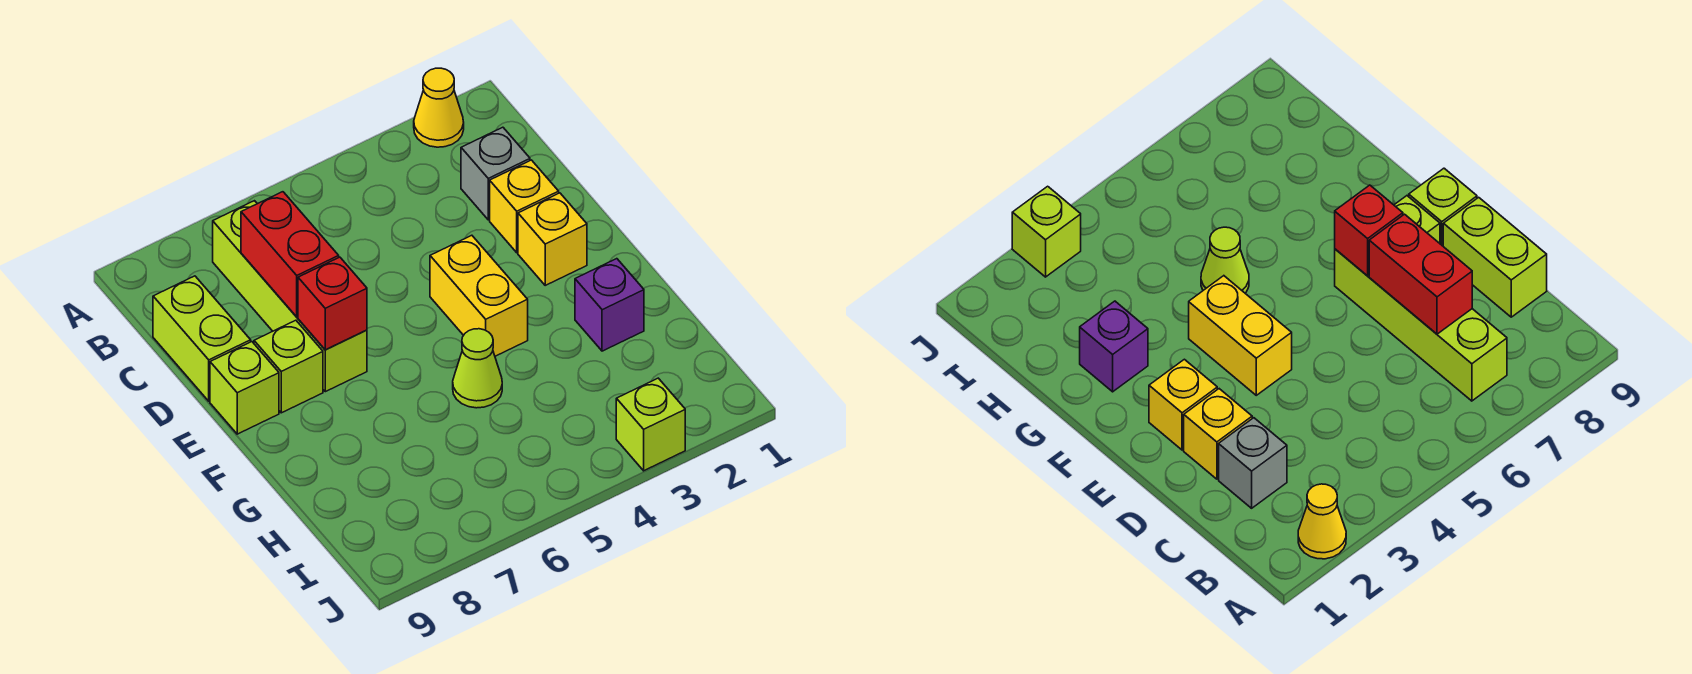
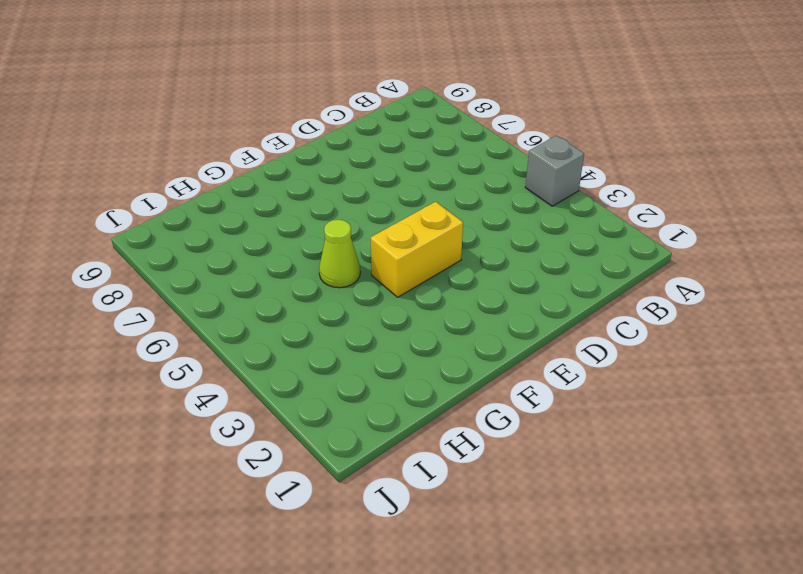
grey brick A4 level 1 -> grey brick C2 level 1
none -> yellow cone A2 level 1
none -> lime brick B7:E7 level 1
none -> lime brick C9:D9 level 1

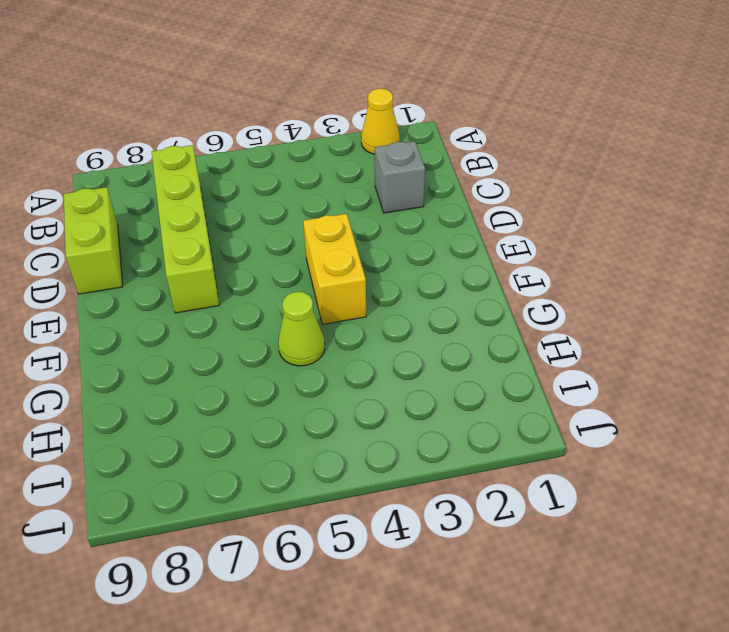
none -> yellow brick D2 level 1
none -> yellow brick E2 level 1
none -> lime brick E8 level 1

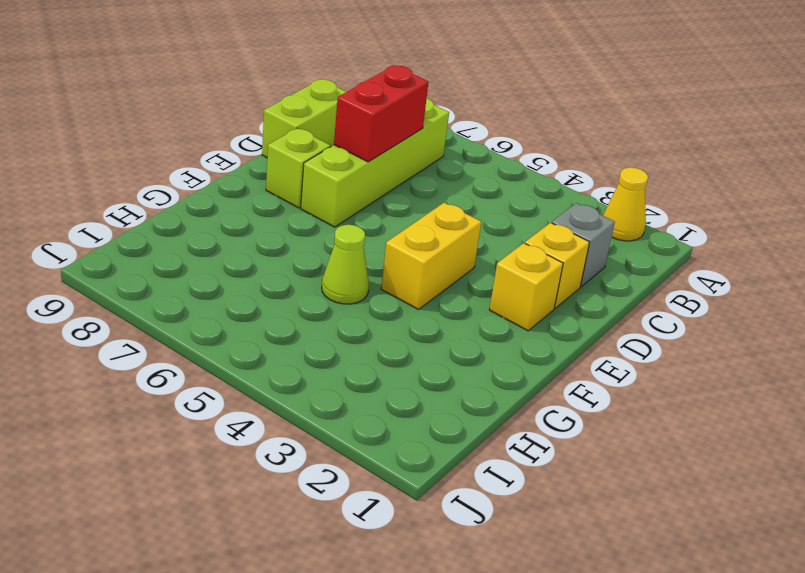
none -> lime brick E9 level 1
none -> purple brick G2 level 1
none -> lime brick J3 level 1

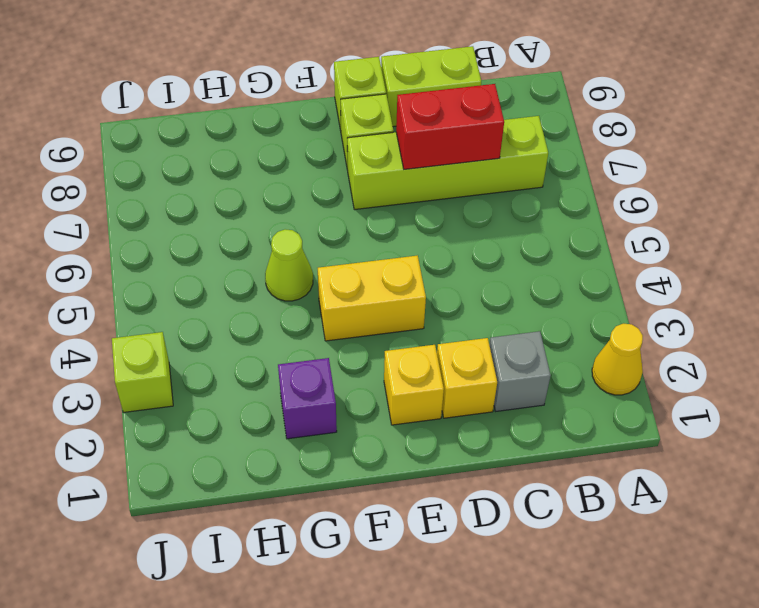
none -> red brick E7 level 2

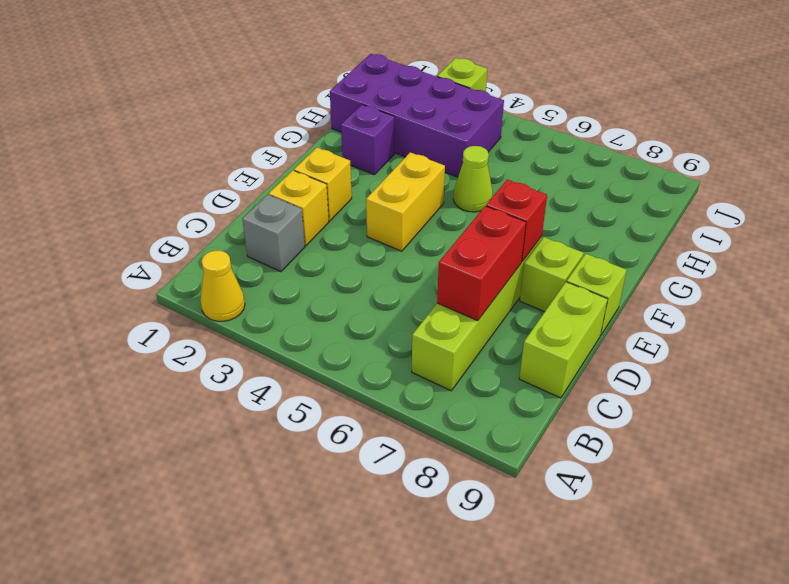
purple brick H1:I4 level 1 -> none

